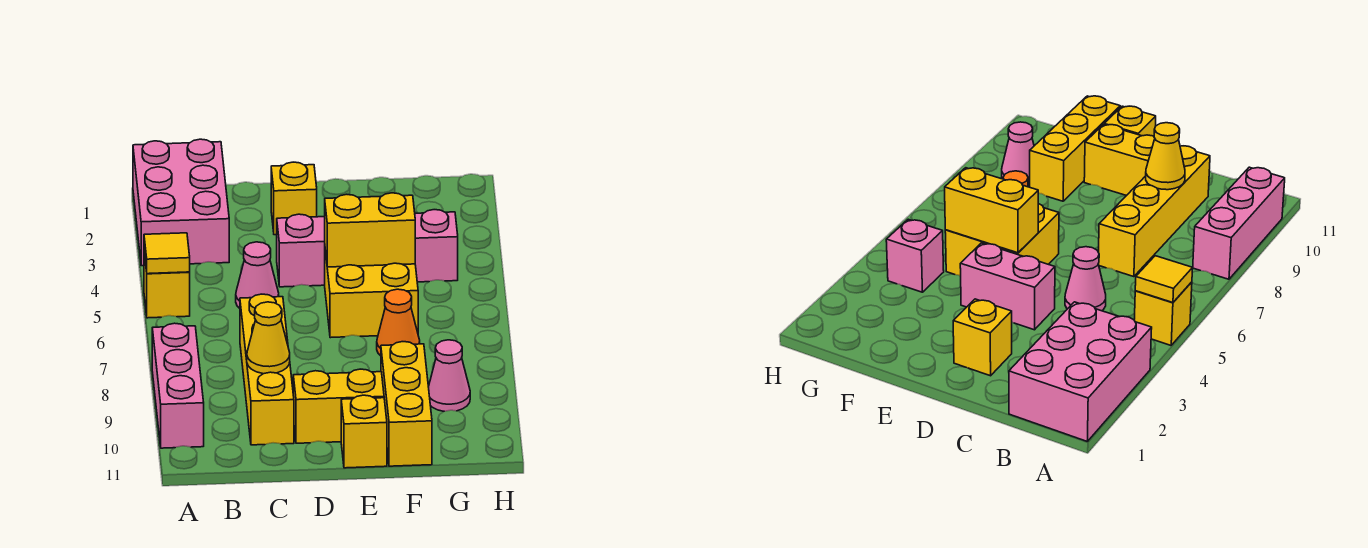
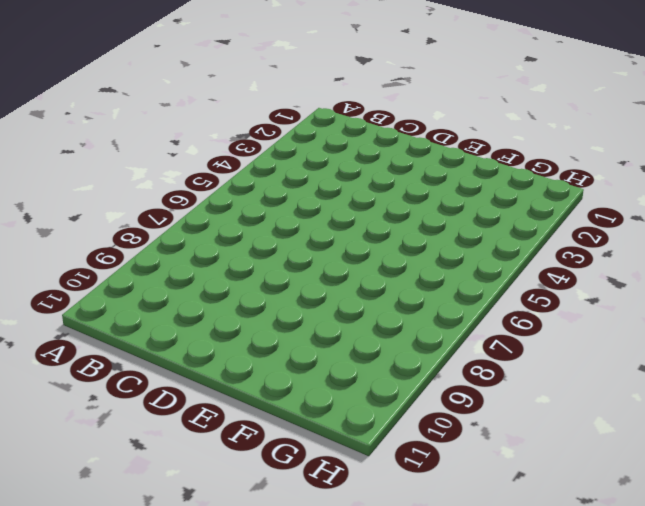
none -> pink brick A1:B3 level 1
none -> yellow brick A5 level 1
none -> pink brick A8:A10 level 1

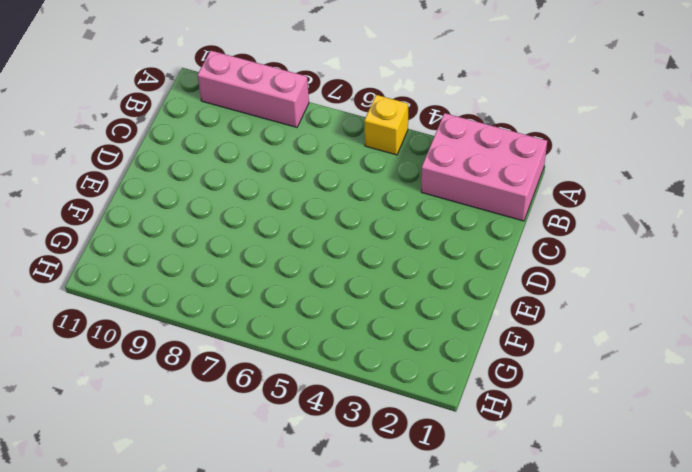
none -> pink cone C5 level 1
none -> yellow brick C7:C10 level 1
none -> yellow brick D2 level 1

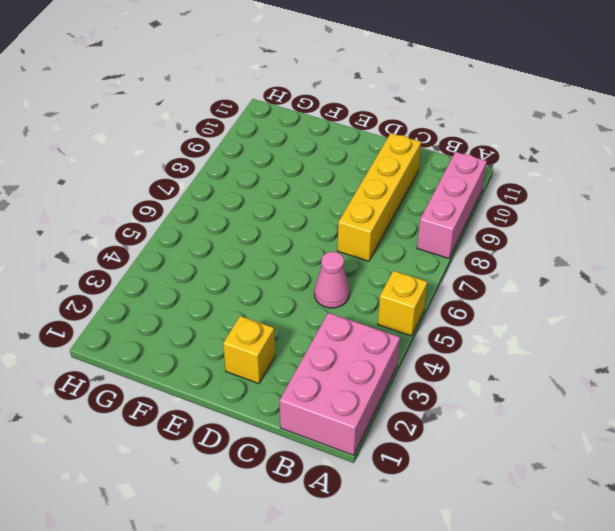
none -> pink brick D4:E4 level 1
none -> yellow brick D10:E10 level 1
none -> yellow brick E5:F6 level 1

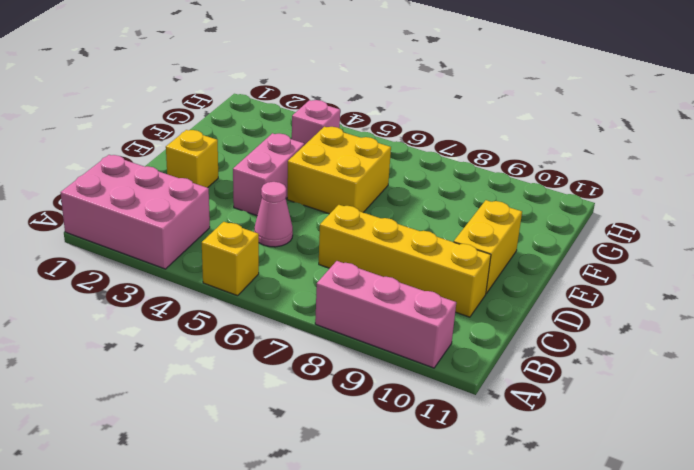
none -> yellow brick E11 level 1
none -> orange cone F7 level 1
none -> yellow brick F9:F11 level 1

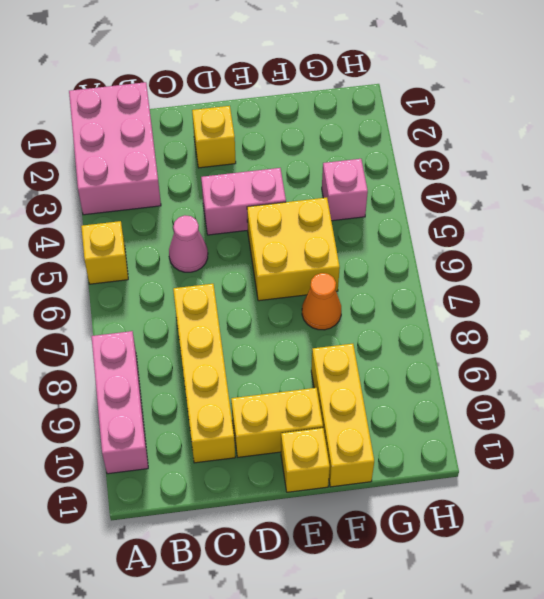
none -> pink cone G9 level 1
none -> yellow tile A5 level 2
none -> yellow cone C9 level 2

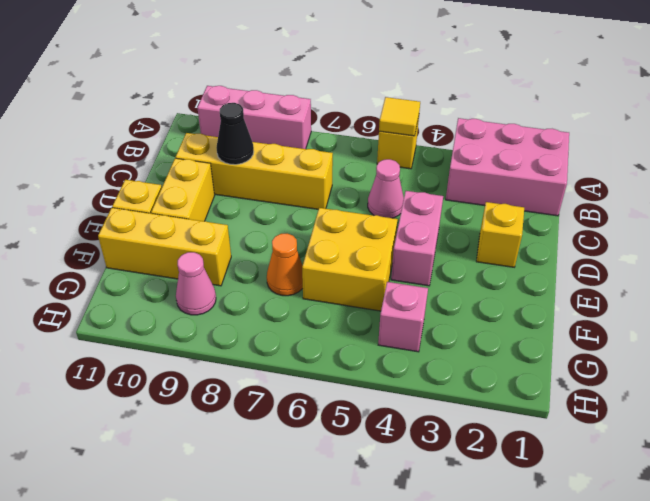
black cone C9 level 2 -> yellow cone C9 level 2
none -> yellow brick E5:F5 level 2

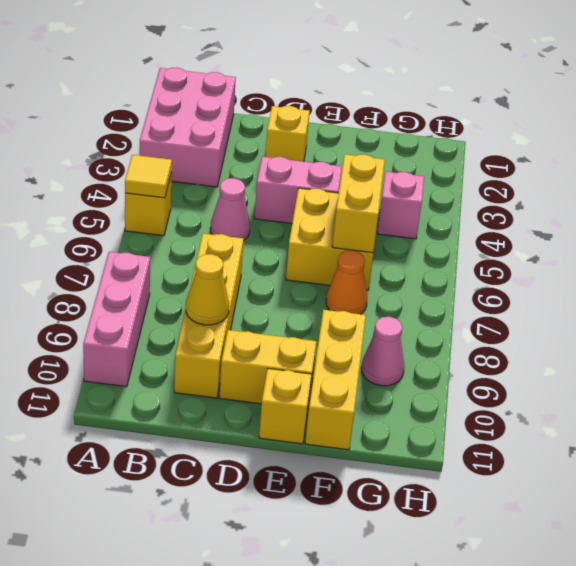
yellow brick F5:F6 level 2 -> yellow brick E5:F5 level 2

